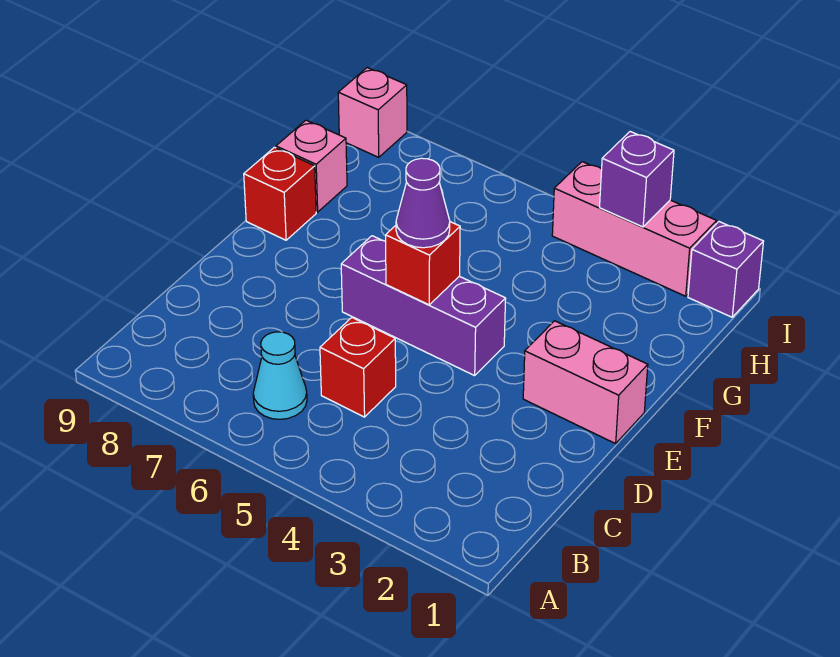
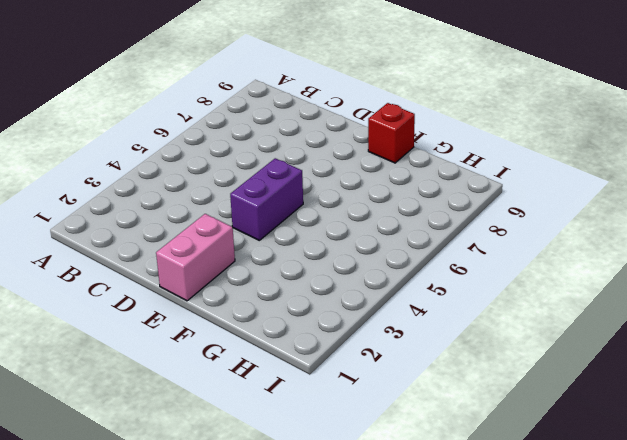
purple brick E4:E5 level 1 -> purple brick E4:E6 level 1
none -> cyan cone B6 level 1
none -> red brick C5 level 1
none -> pink brick G9 level 1

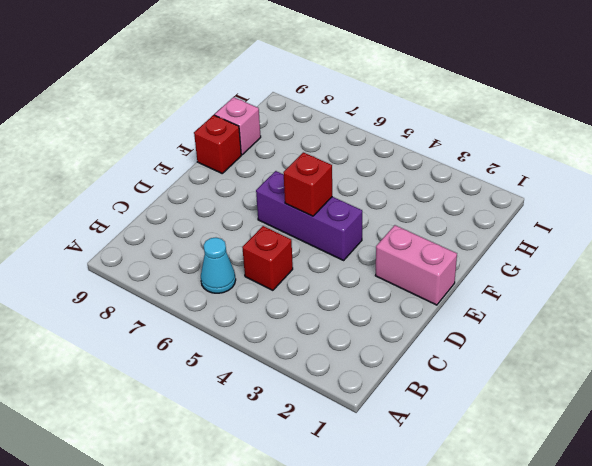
none -> purple brick I1 level 1
none -> pink brick I2:I4 level 1
none -> pink brick I9 level 1

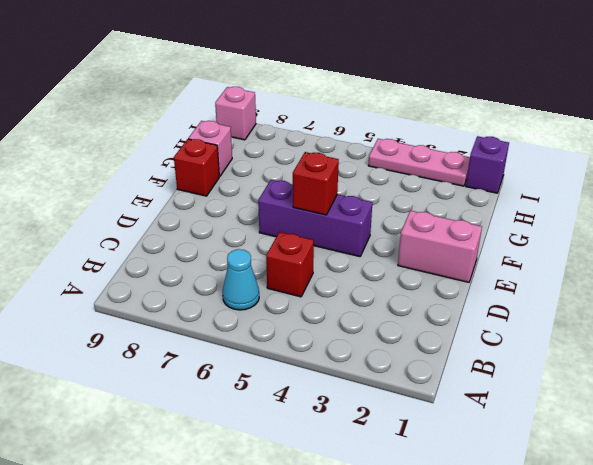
pink plate I2:I4 level 1 -> pink brick I2:I4 level 1
none -> purple brick I3 level 2
none -> purple cone E5 level 3

